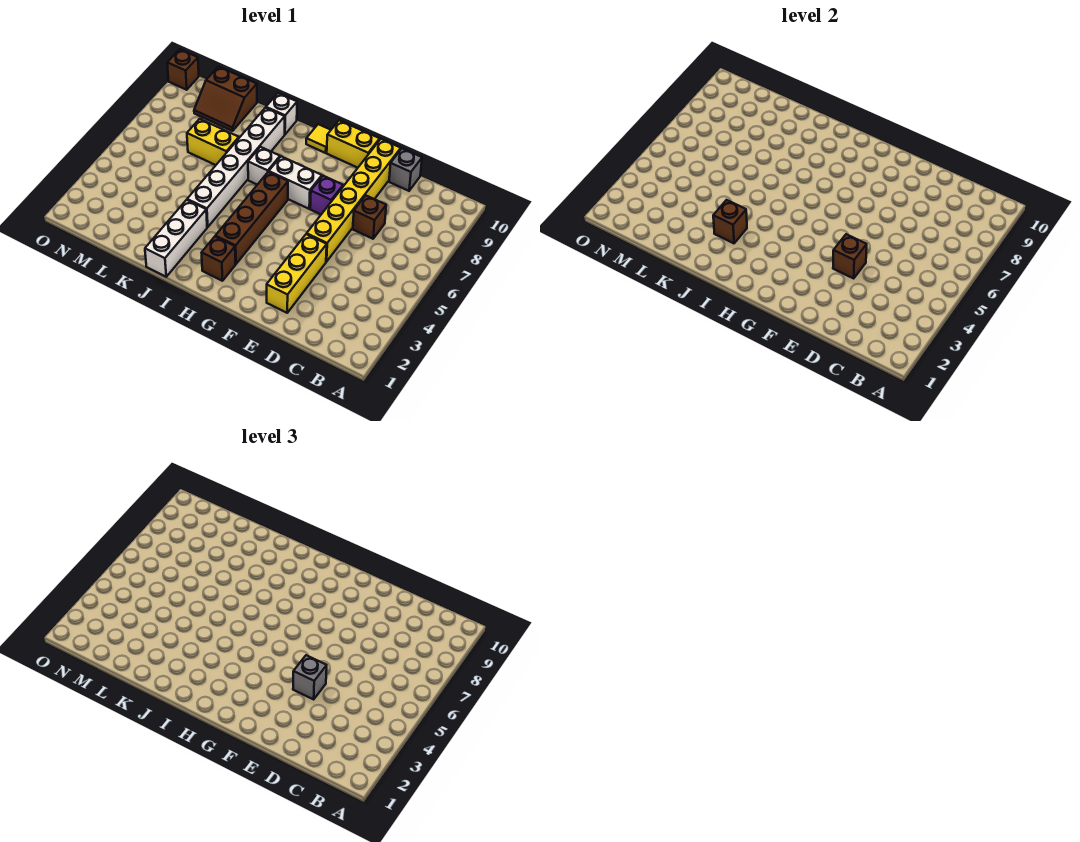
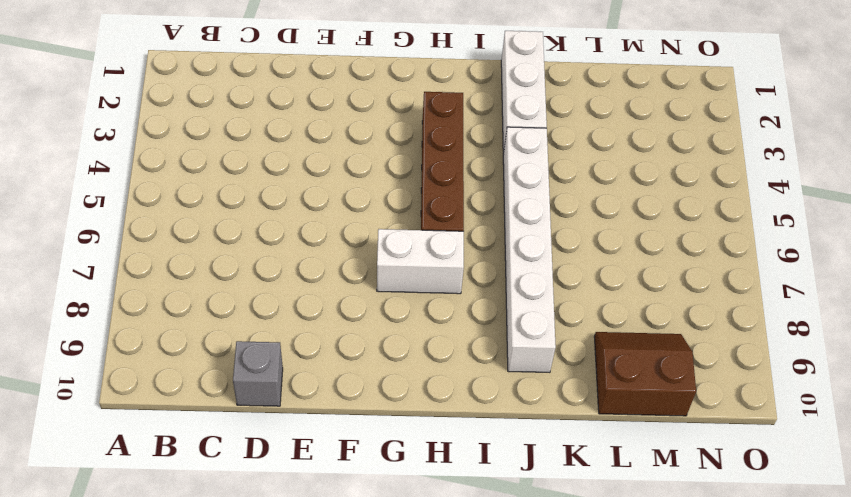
none -> brown brick D7 level 1
none -> yellow brick E2:E4 level 1
none -> yellow brick E5:E10 level 1

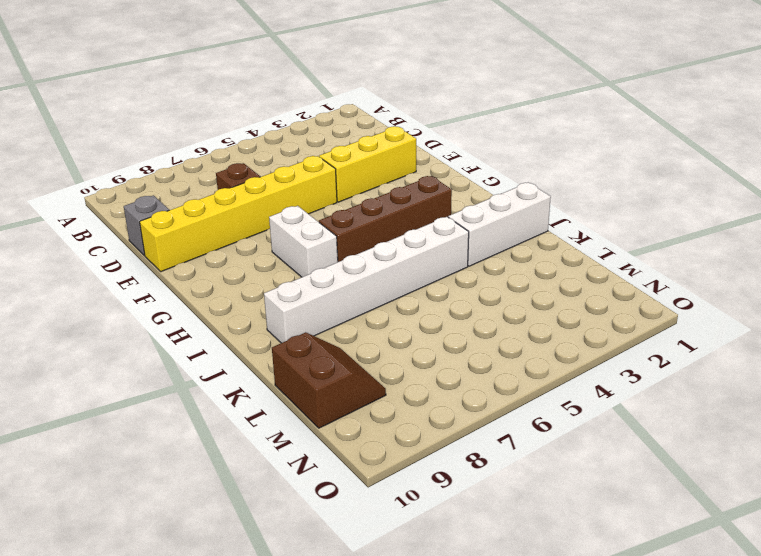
none -> purple brick F7 level 1
none -> yellow brick F10:G10 level 1
none -> brown brick H2 level 1

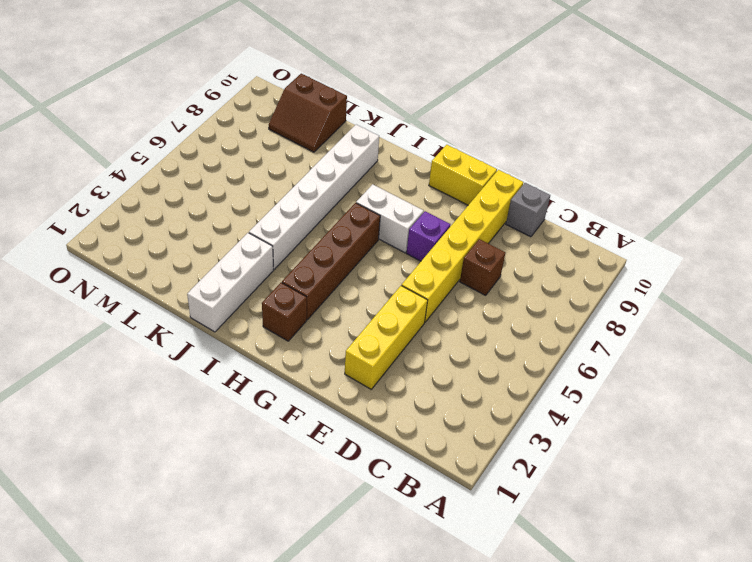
none -> yellow tile H10 level 1
none -> white brick I7 level 1
none -> white brick J10 level 1

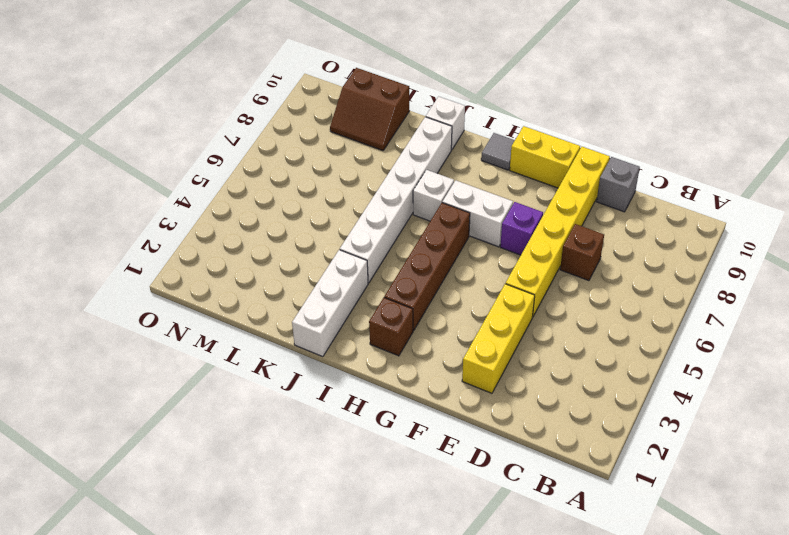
grey tile H10 level 1 -> yellow tile H10 level 1
none -> yellow brick K7:L7 level 1
none -> brown brick O10 level 1
none -> brown brick E4 level 2

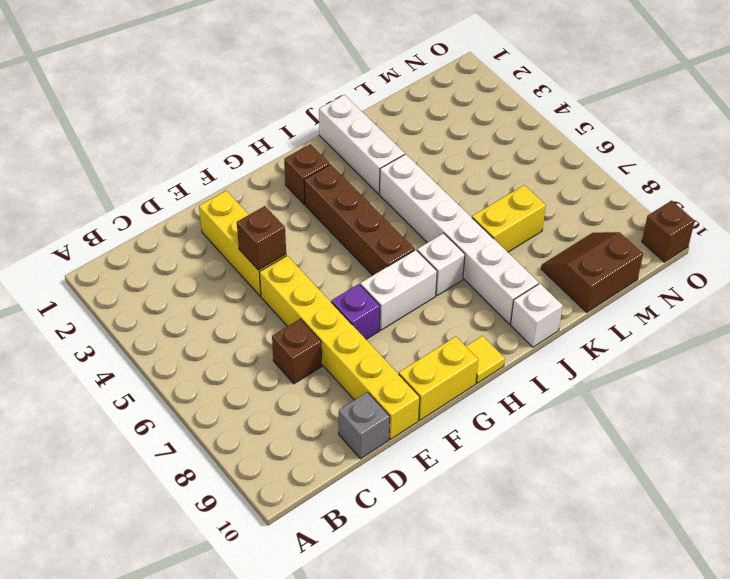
none -> brown brick J3 level 2
none -> grey brick E4 level 3

